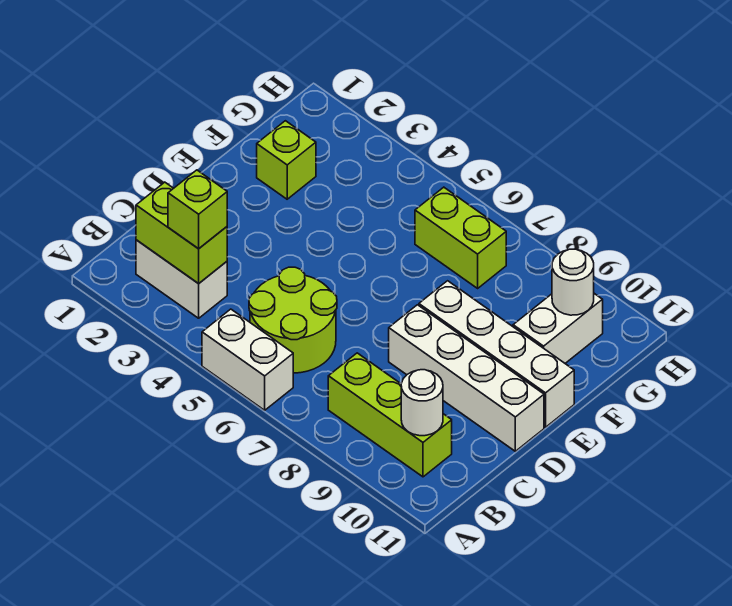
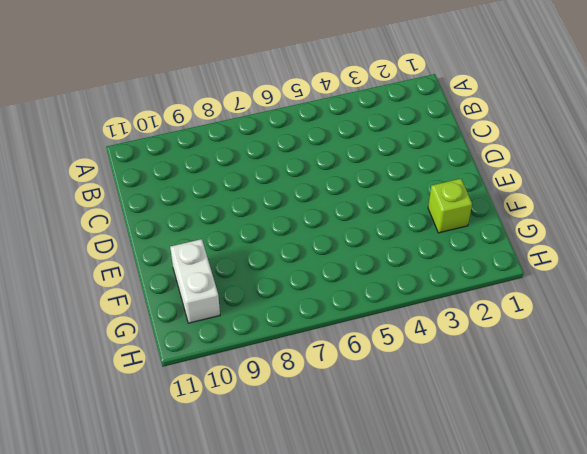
none -> white brick A5:A6 level 1
none -> white brick B2:B3 level 1
none -> lime round brick B5:C6 level 1

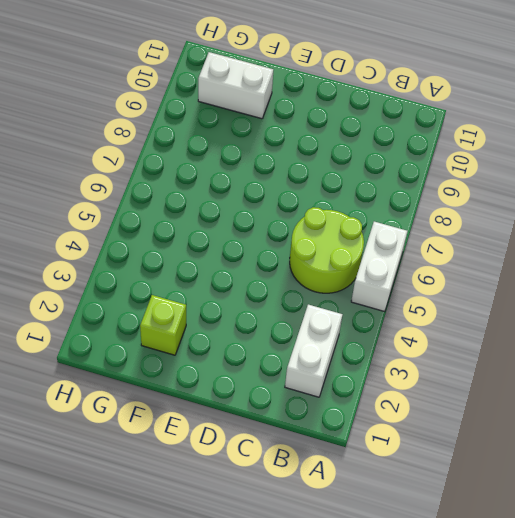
none -> lime brick B8:B10 level 1
none -> white brick D8:D11 level 1
none -> white brick E8:E11 level 1

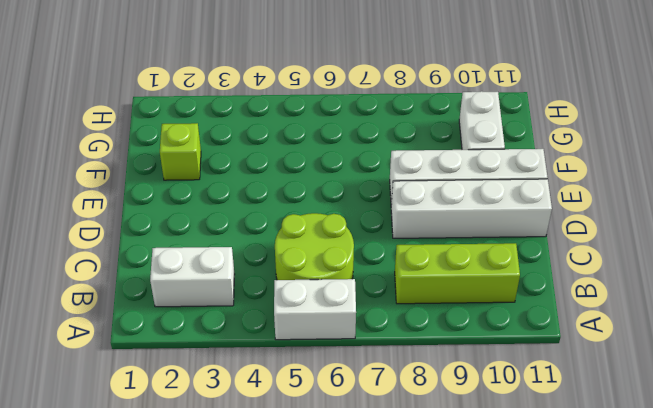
none -> lime brick G6:G7 level 1
none -> lime brick B2:B3 level 2
none -> white round brick B10 level 2

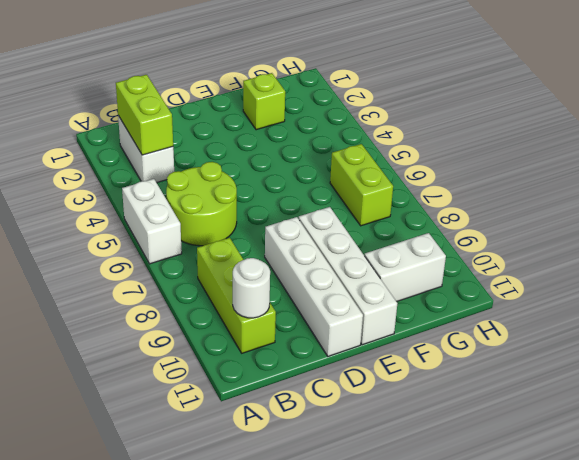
none -> white round brick G10 level 2
none -> lime brick B3 level 3

